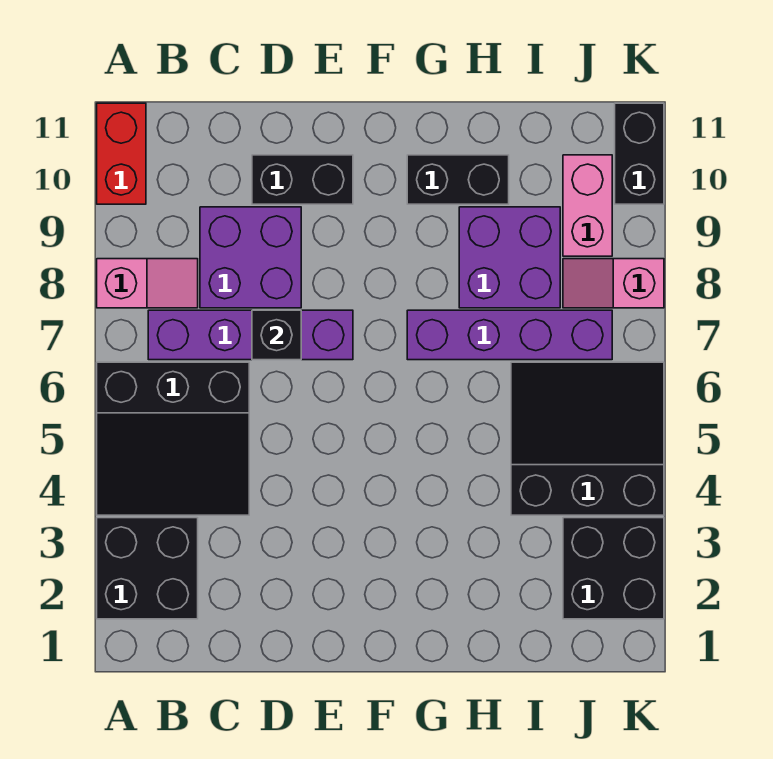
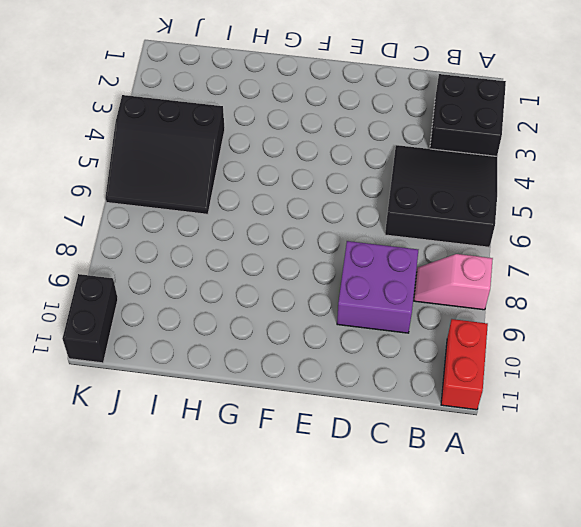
none -> purple brick B7:E7 level 1
none -> black brick D10:E10 level 1
none -> purple brick G7:J7 level 1

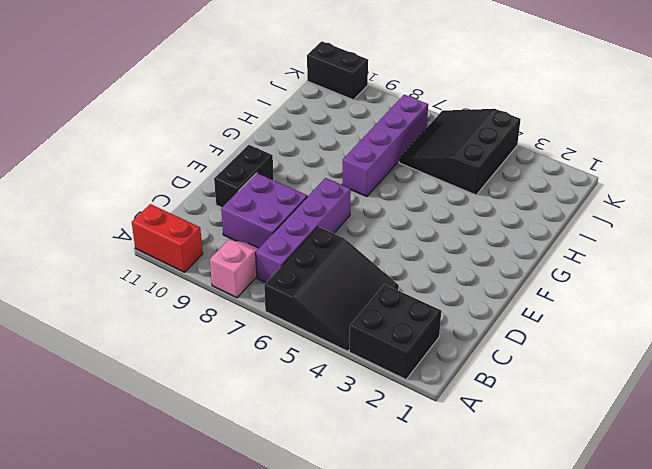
none -> black brick G10:H10 level 1
none -> purple brick H8:I9 level 1
none -> black brick J2:K3 level 1

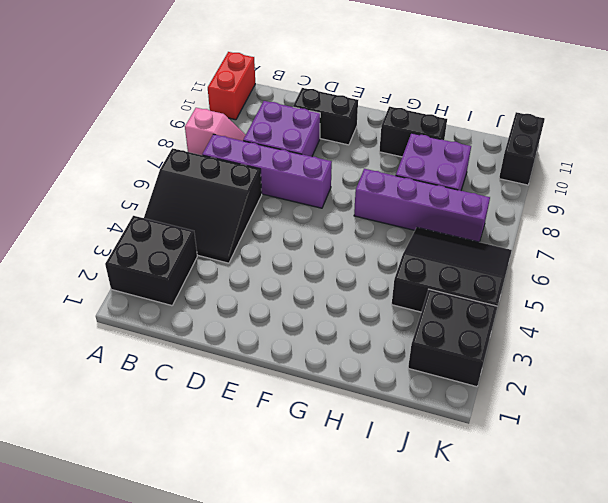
none -> pink slope J8:K8 level 1 top K
none -> pink brick J9:J10 level 1
none -> black brick D7 level 2

